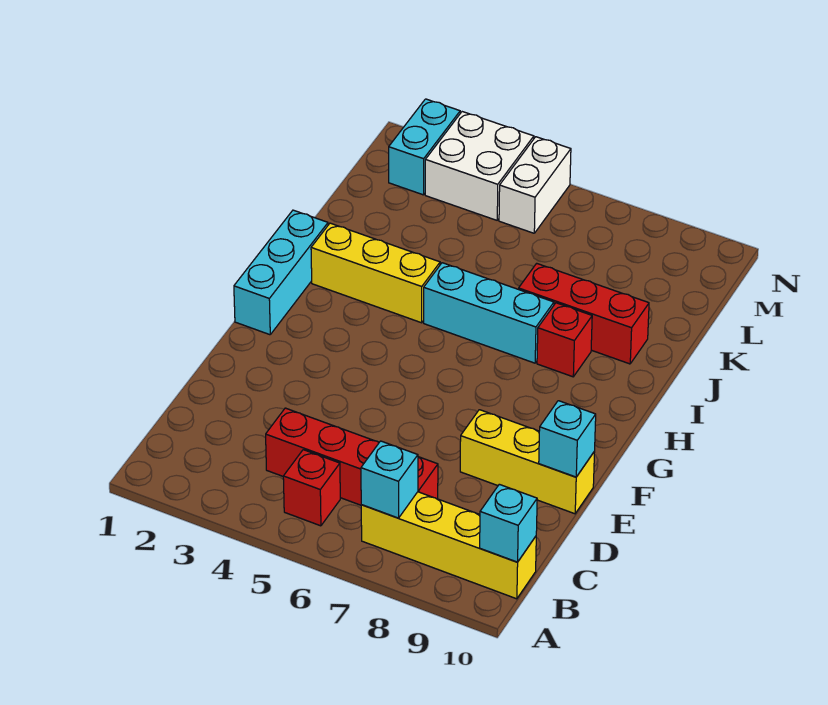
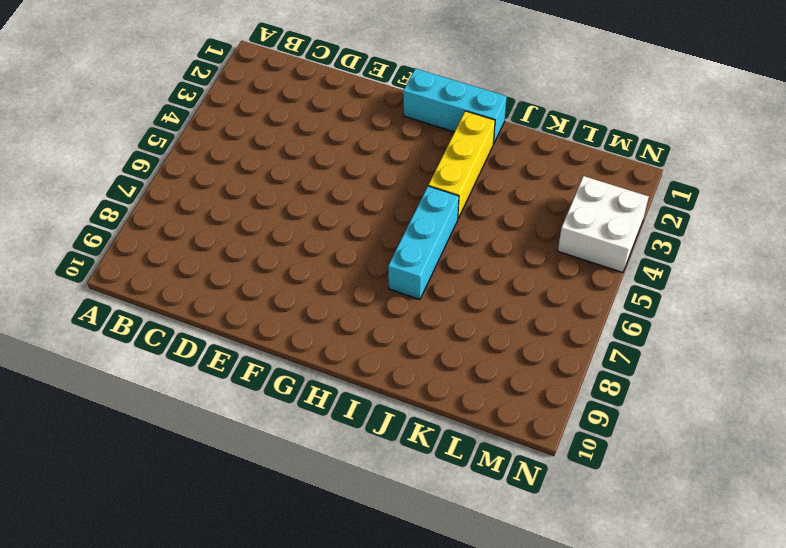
none -> red brick B5 level 1
none -> yellow brick B7:B10 level 1
none -> red brick C4:C7 level 1

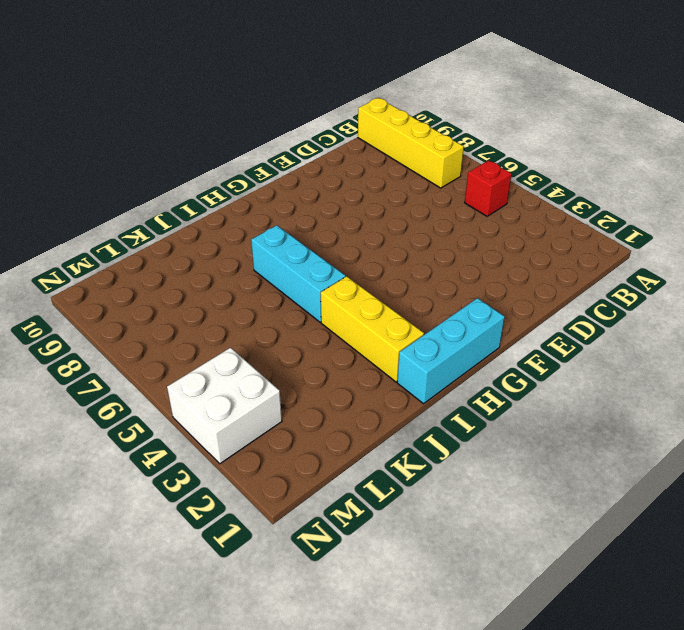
none -> red brick C4:C7 level 1
none -> yellow brick E8:E10 level 1
none -> red brick I8 level 1

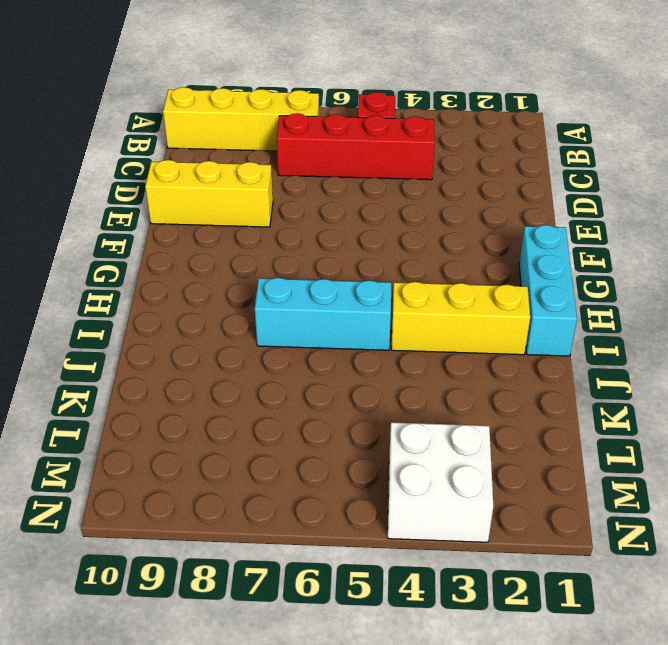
none -> red brick I8 level 1
none -> red brick J7:J9 level 1
none -> cyan brick M2:N2 level 1

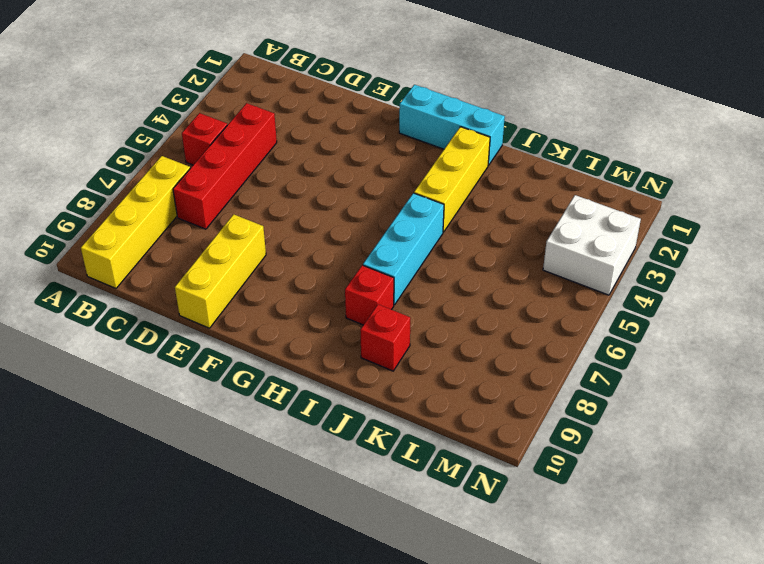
red brick J9 level 1 -> red brick J7:J9 level 1
none -> cyan brick M2:N2 level 1
none -> white brick M5:N5 level 1
none -> cyan brick B7 level 2

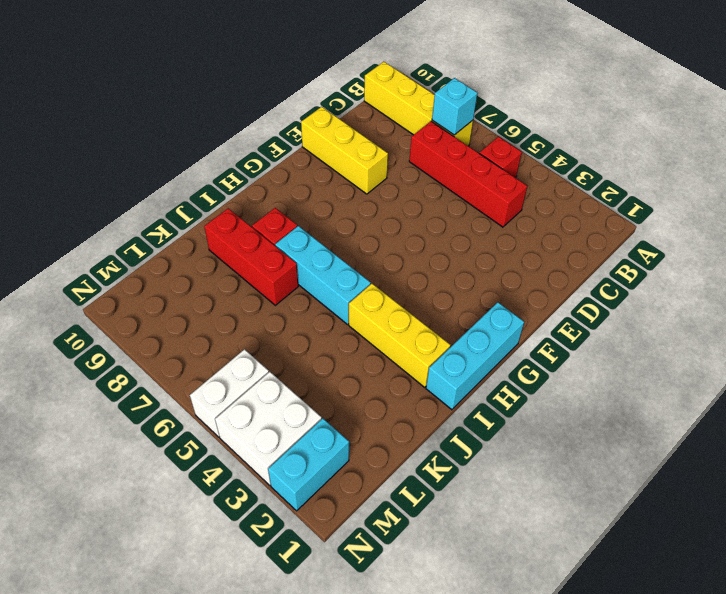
none -> cyan brick B10 level 2
none -> cyan brick E10 level 2

